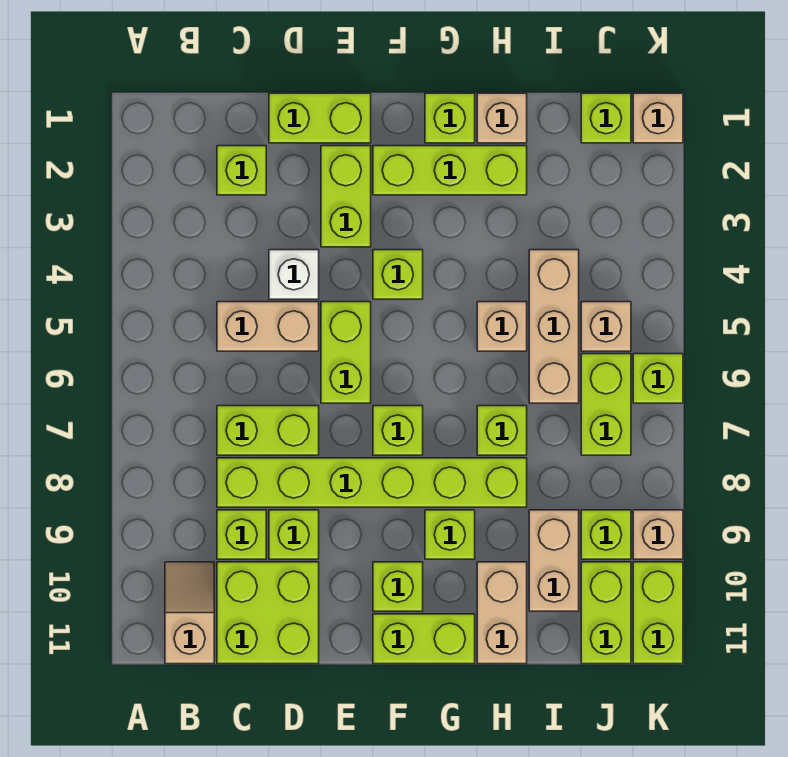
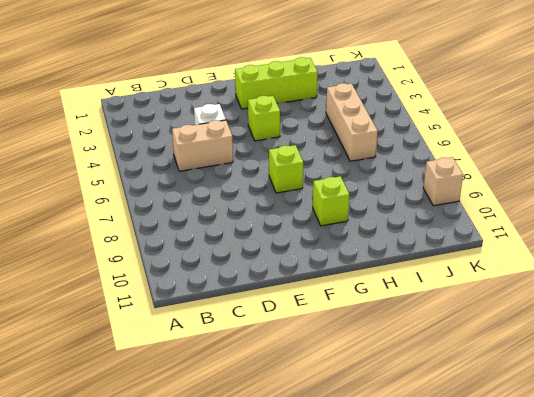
none -> tan slope B10:B11 level 1 top 11
none -> lime brick C2 level 1
none -> lime brick C7:D7 level 1
none -> lime brick C8:H8 level 1

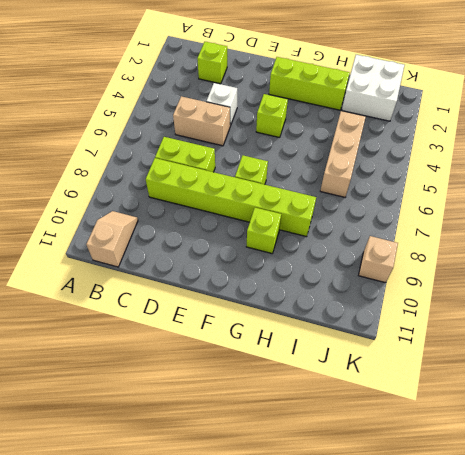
white brick I1:J2 level 1 -> lime brick J1 level 1
none -> lime brick C9 level 1
none -> lime brick C10:D11 level 1
none -> lime brick D1:E1 level 1
none -> lime brick D9 level 1

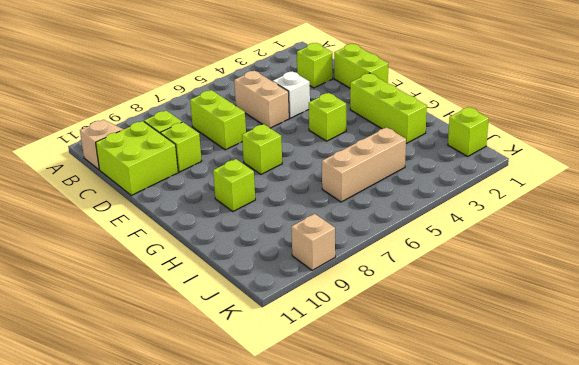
none -> lime brick C8:H8 level 1
none -> lime brick E2:E3 level 1
none -> lime brick E5:E6 level 1
none -> lime brick F10 level 1

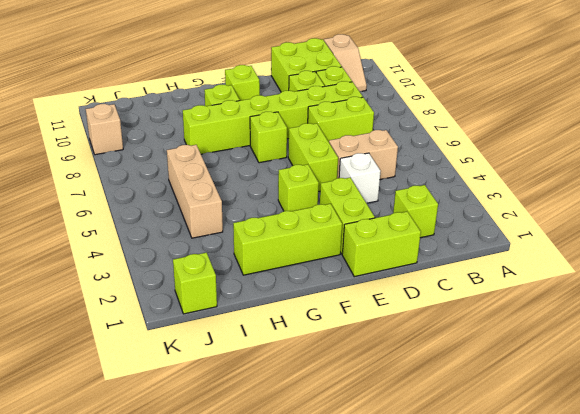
none -> lime brick F11:G11 level 1
none -> lime brick G1 level 1
none -> tan brick H1 level 1
none -> tan brick H5 level 1

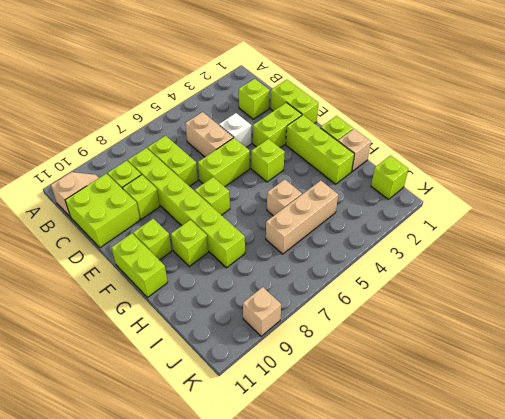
none -> lime brick H7 level 1
none -> tan brick H10:H11 level 1
none -> tan brick I9:I10 level 1
none -> tan brick J5 level 1

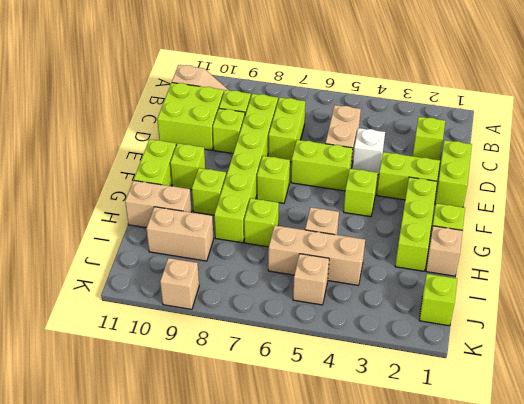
none -> lime brick J6:J7 level 1
none -> lime brick J9 level 1
none -> lime brick J10:J11 level 1
none -> tan brick K1 level 1

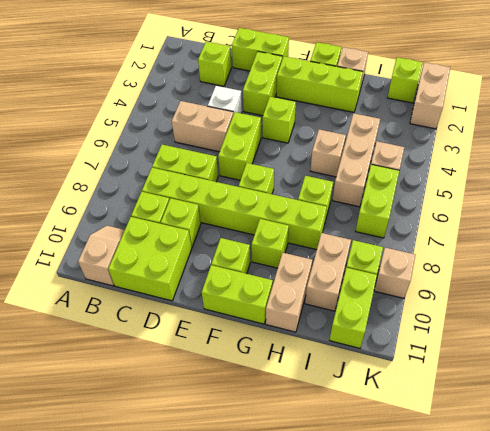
tan brick K1:K2 level 1 -> tan brick K1 level 1
none -> lime brick K6 level 1
none -> lime brick K10:K11 level 1

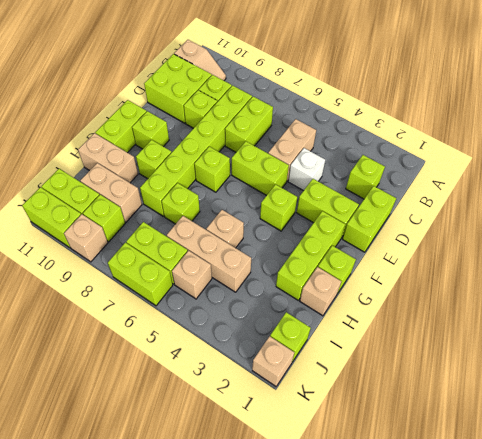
lime brick K6:K7 level 1 -> lime brick K6 level 1

